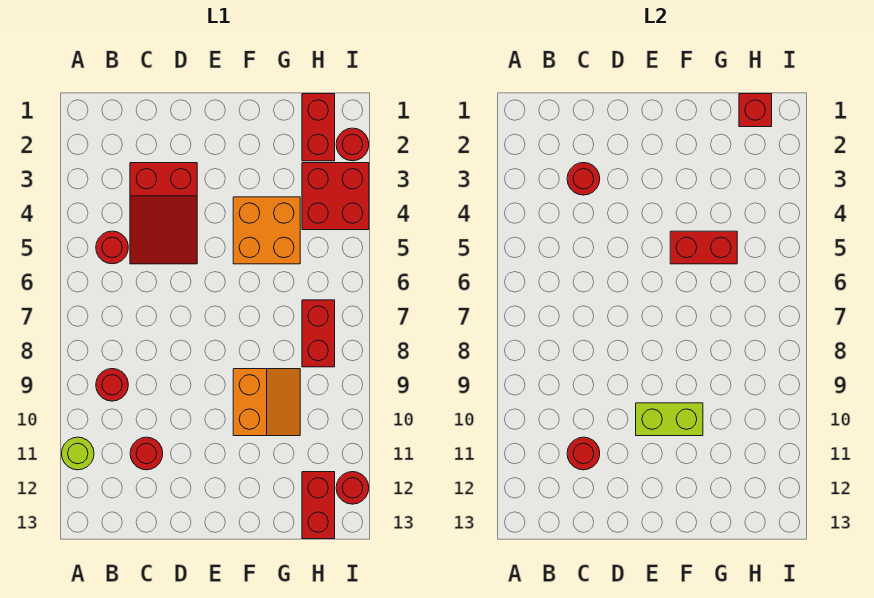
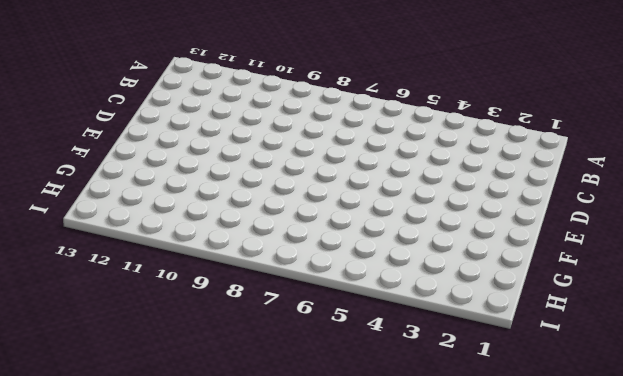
none -> lime round brick A11 level 1
none -> red round brick B5 level 1
none -> red round brick B9 level 1

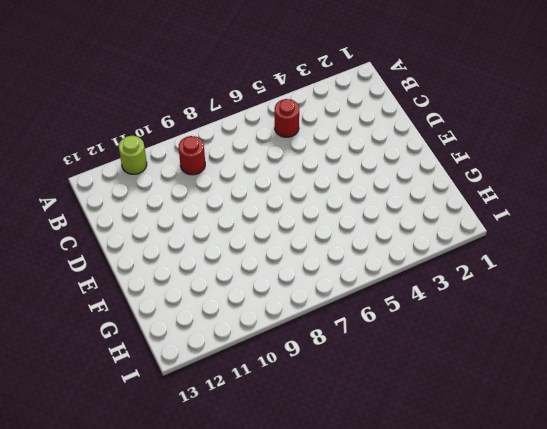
none -> red slope C3:D5 level 1 top 3
none -> red round brick C11 level 1
none -> orange brick F4:G5 level 1

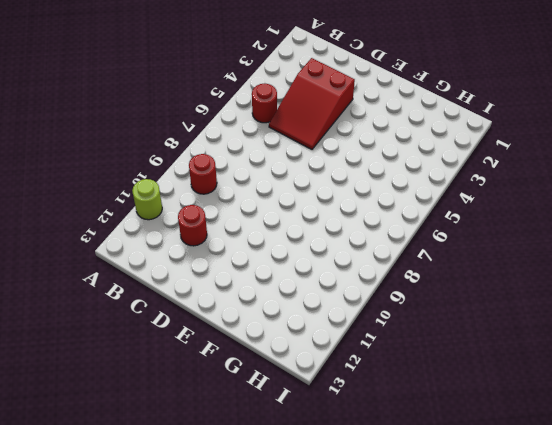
none -> orange brick F4:G5 level 1
none -> orange slope F9:G10 level 1 top F
none -> red brick H1:H2 level 1

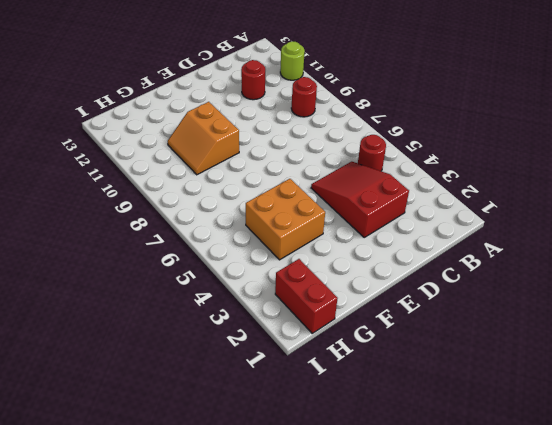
none -> red brick H3:I4 level 1
none -> red brick H7:H8 level 1
none -> red brick H12:H13 level 1

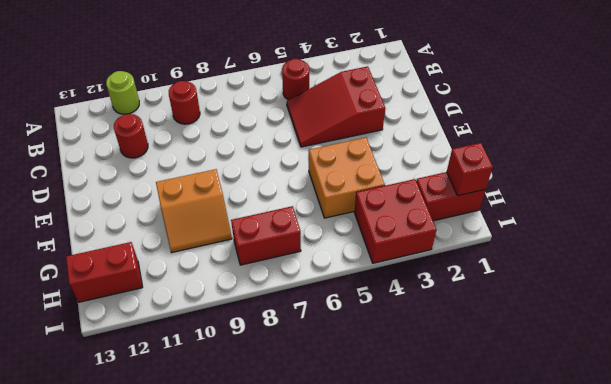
none -> red round brick I2 level 1
none -> red round brick I12 level 1
none -> red round brick C3 level 2

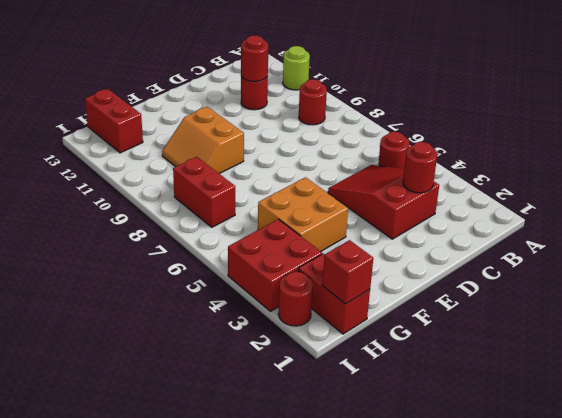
none -> red round brick I12 level 1
none -> lime brick E10:F10 level 2
none -> red brick F5:G5 level 2

